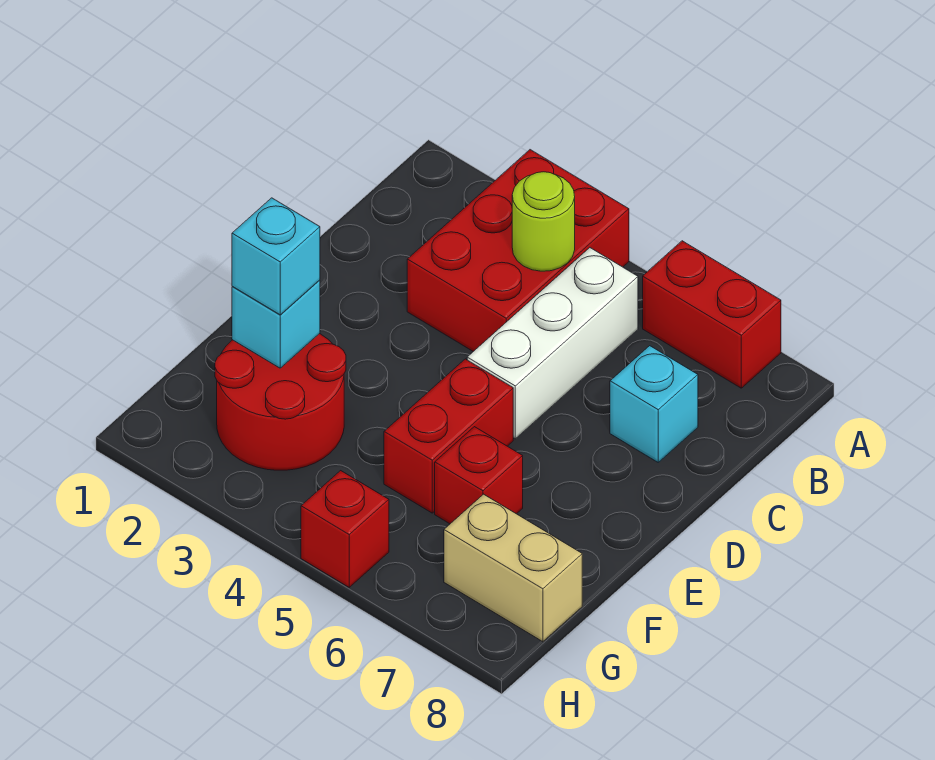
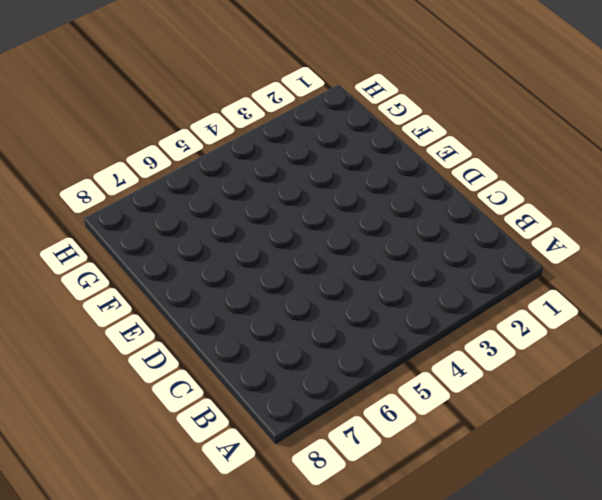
none -> red brick A3:C4 level 1
none -> red brick A6:A7 level 1
none -> white brick B5:D5 level 1

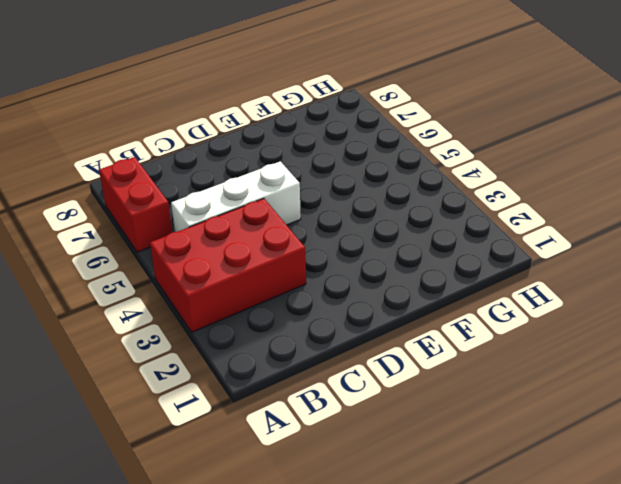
none -> cyan brick C7 level 1
none -> red brick E5:F5 level 1
none -> red round brick F2:G3 level 1

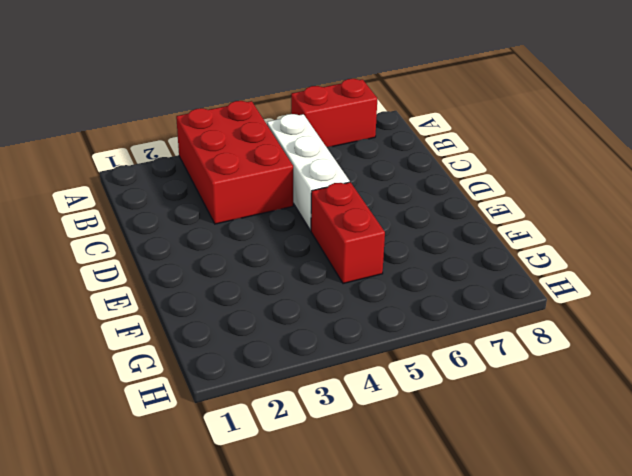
none -> cyan brick C7 level 1
none -> red round brick F2:G3 level 1
none -> red brick F6 level 1

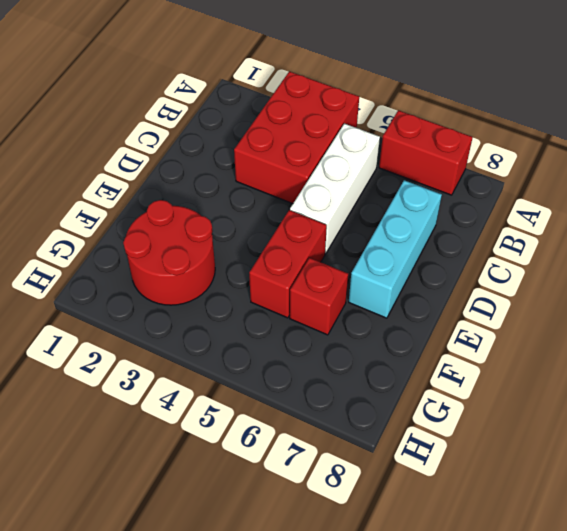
cyan brick C7:E7 level 1 -> cyan brick C7 level 1
none -> tan brick G7:G8 level 1
none -> red brick H5 level 1
none -> lime round brick B4 level 2

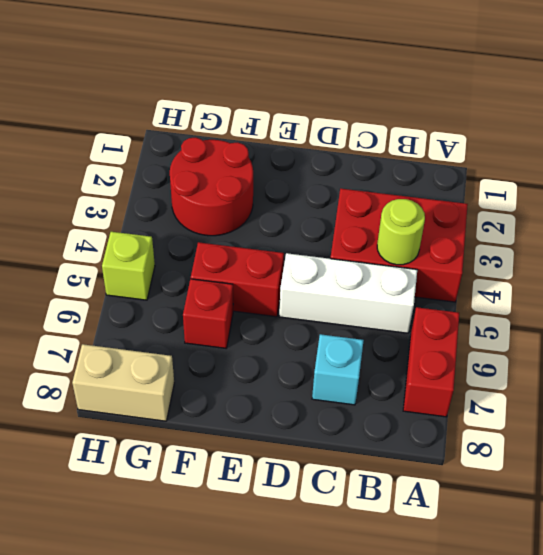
tan brick G8:H8 level 1 -> tan brick G7:G8 level 1
lime brick H5 level 1 -> red brick H5 level 1
none -> cyan brick F2 level 2
none -> cyan brick F2 level 3

